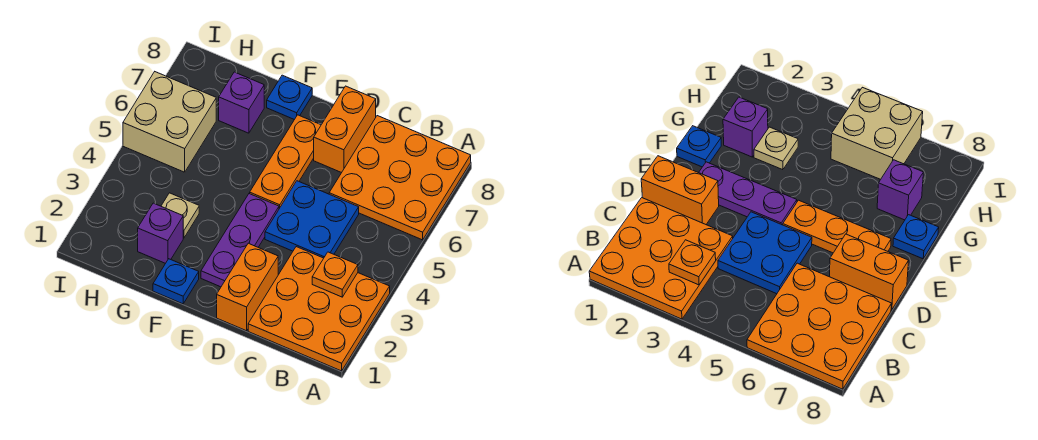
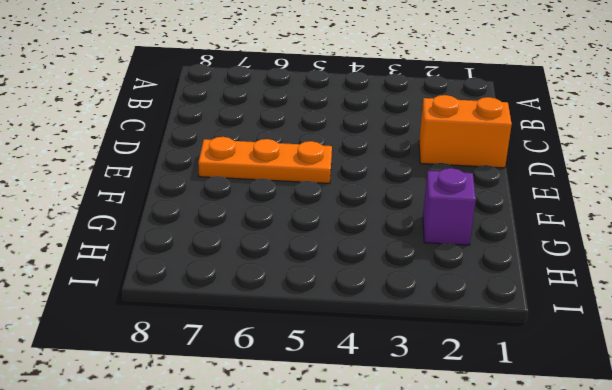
none -> orange plate A1:C3 level 1
none -> orange plate A6:C8 level 1
none -> blue plate C4:D5 level 1

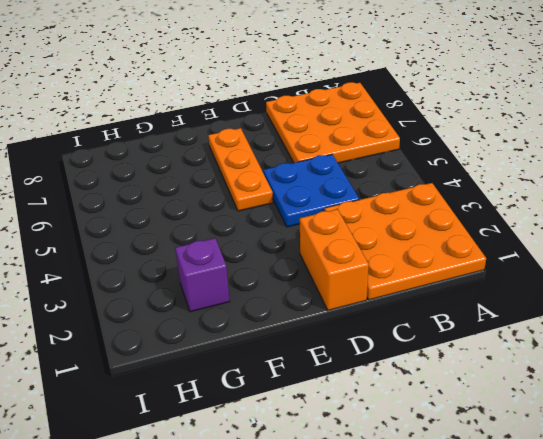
none -> orange brick D7:D8 level 1
none -> purple plate E2:E4 level 1
none -> blue plate F1 level 1

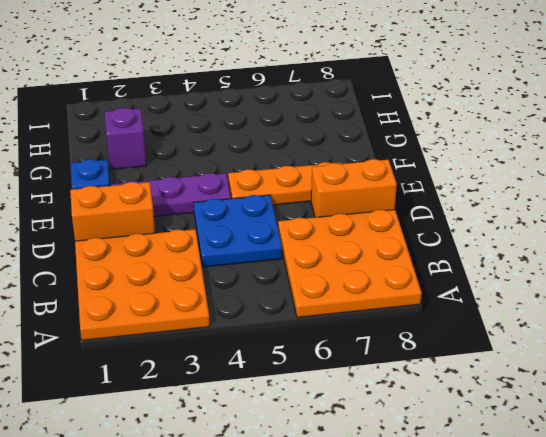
none -> blue plate F8 level 1
none -> tan plate G3 level 1
none -> purple brick G7 level 1

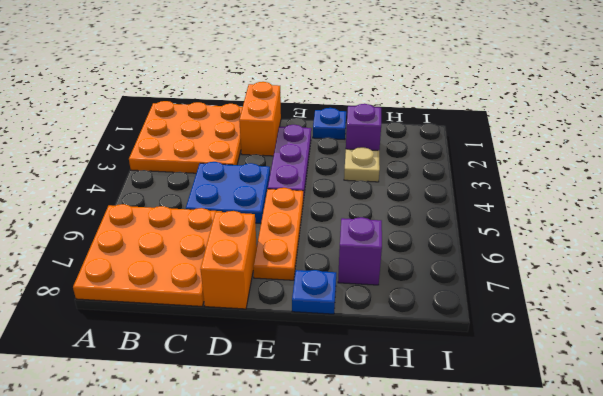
none -> tan brick H5:I6 level 1
none -> orange plate B3 level 2

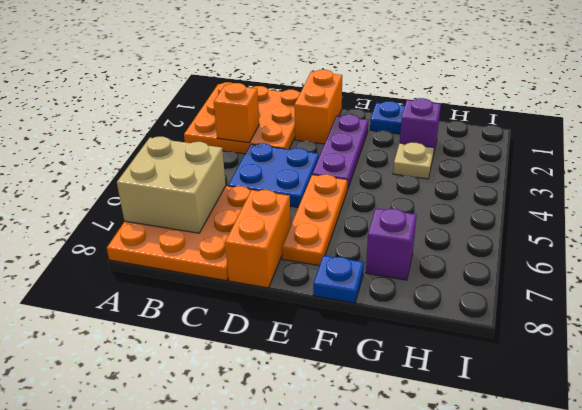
tan brick A6:B7 level 2 -> tan brick H5:I6 level 1
orange brick B3 level 2 -> orange plate B3 level 2

